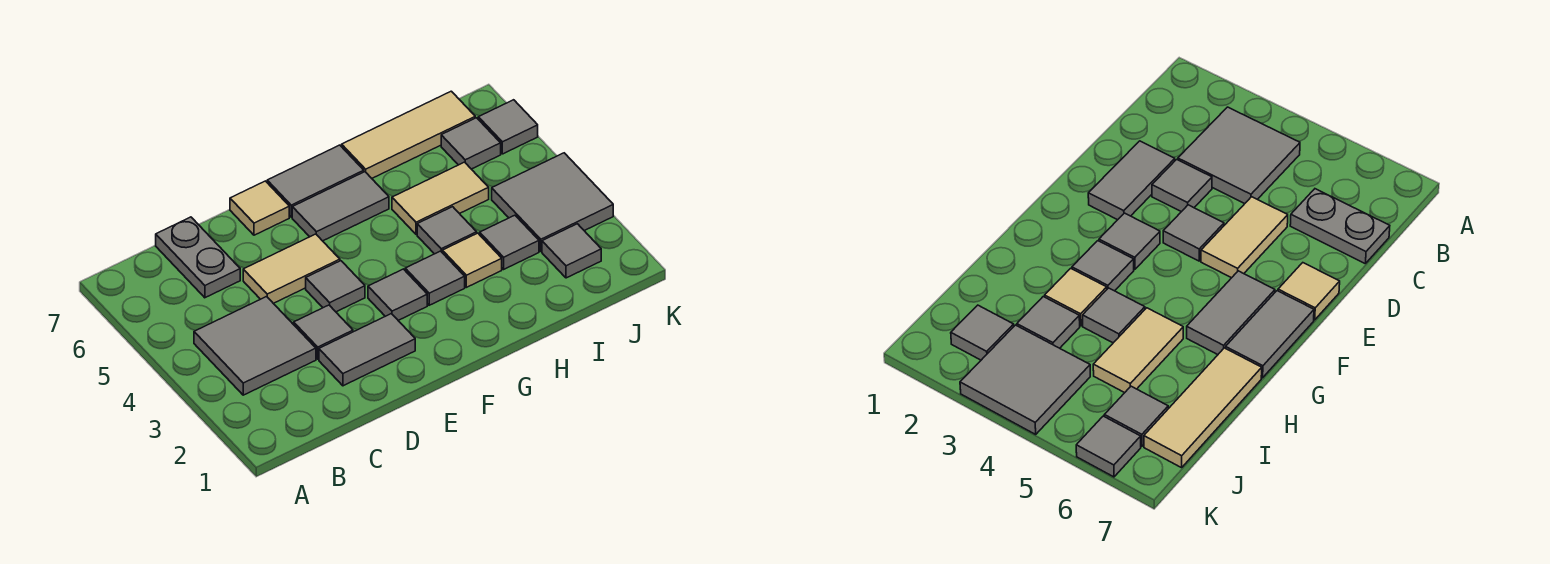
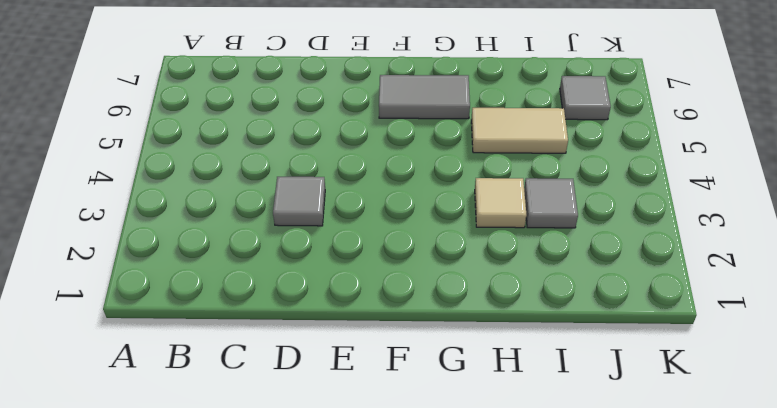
none -> grey tile B3:C4 level 1
none -> grey plate C6:C7 level 1
none -> grey tile D2:E2 level 1

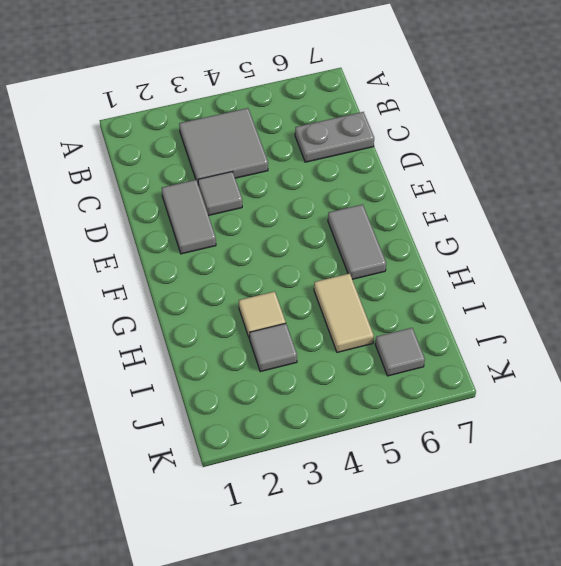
none -> tan tile D5:E5 level 1
none -> grey tile E4 level 1
none -> tan tile E7 level 1

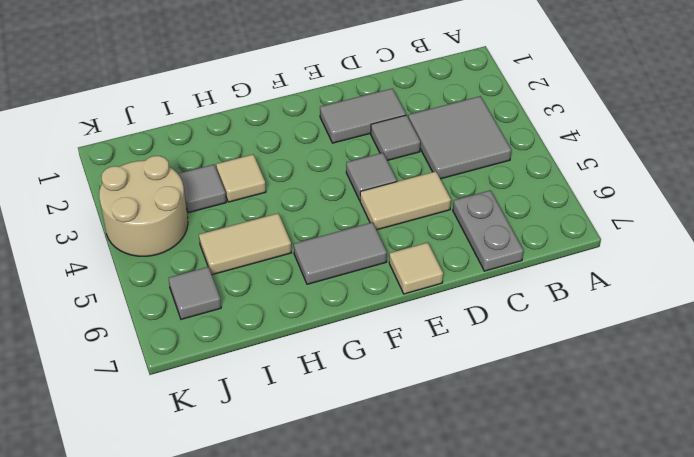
tan round brick J3:K4 level 1 -> grey tile J3:K4 level 1
none -> grey tile F3 level 1
none -> grey tile F7:G7 level 1
none -> grey tile G3 level 1

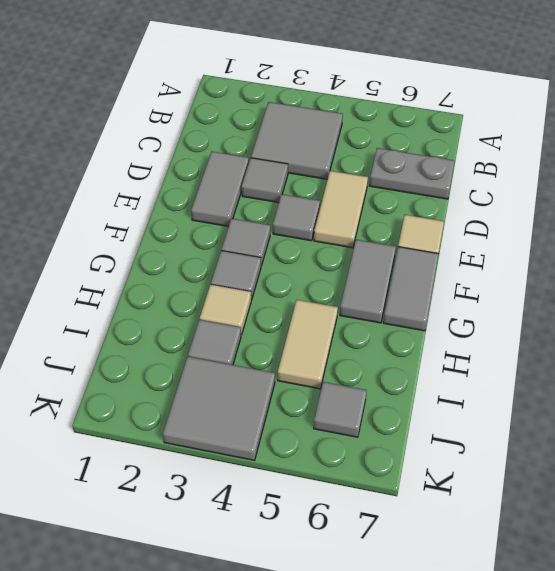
none -> grey tile H4 level 1
none -> tan tile H7:J7 level 1
none -> grey tile J2 level 1

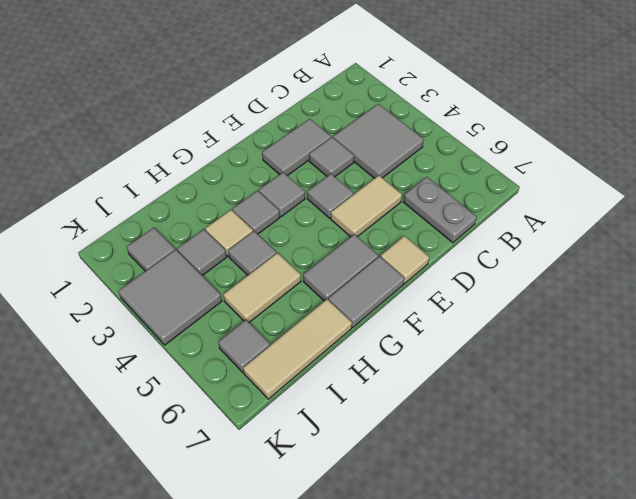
none -> grey tile K6 level 1

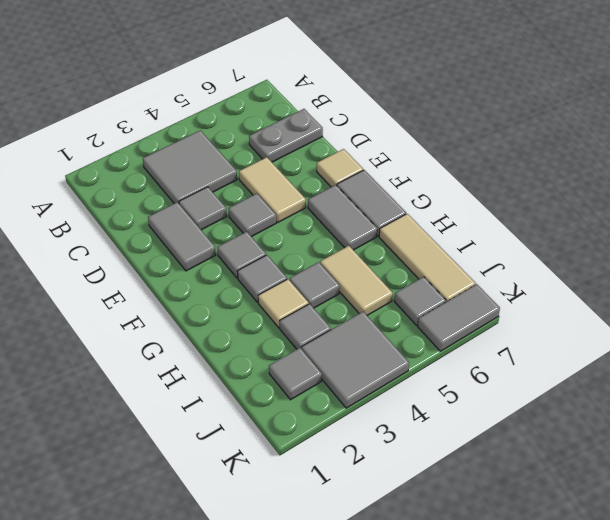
grey tile K6:K7 level 1 -> grey tile K6 level 1

